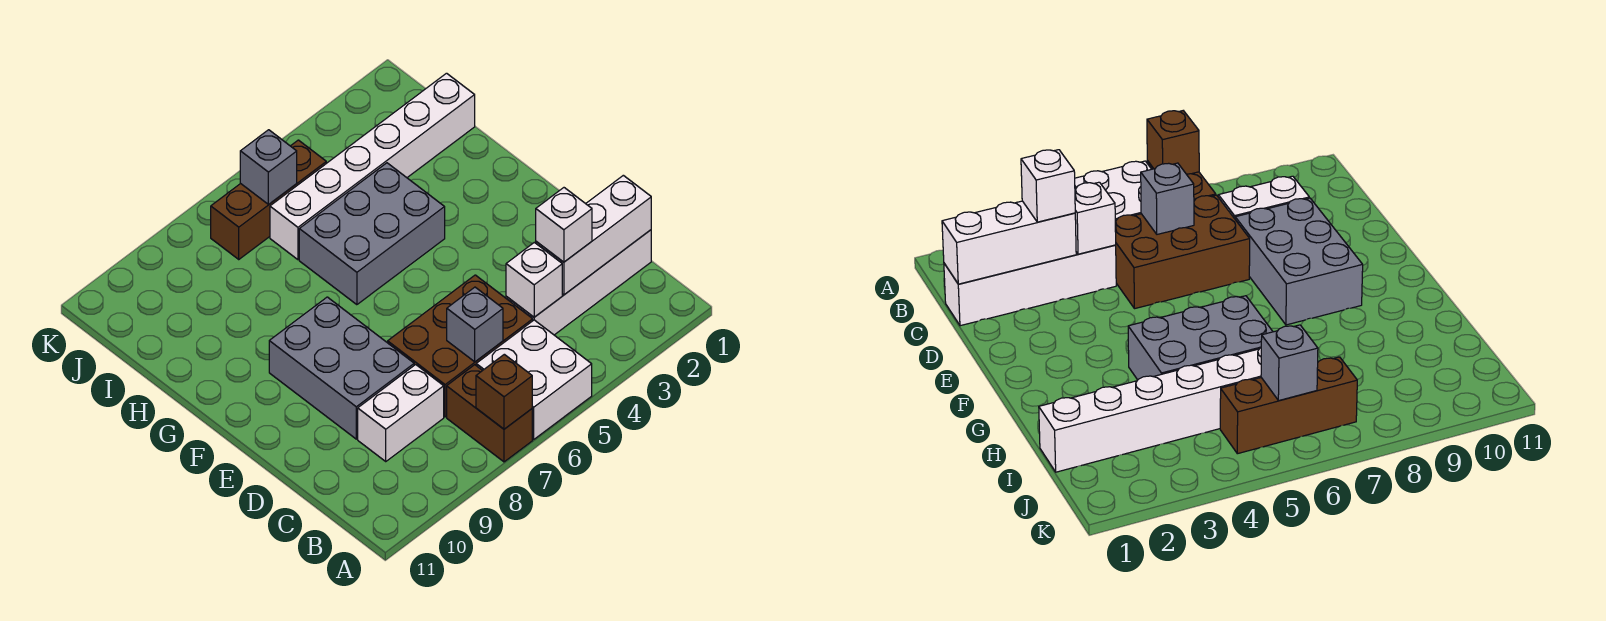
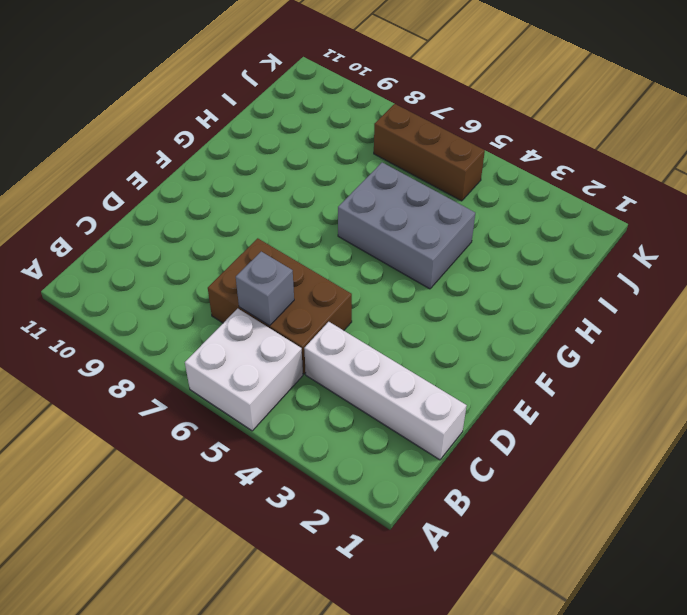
none -> brown brick A7:B7 level 1
none -> white brick C8:C9 level 1
none -> grey brick D8:F9 level 1

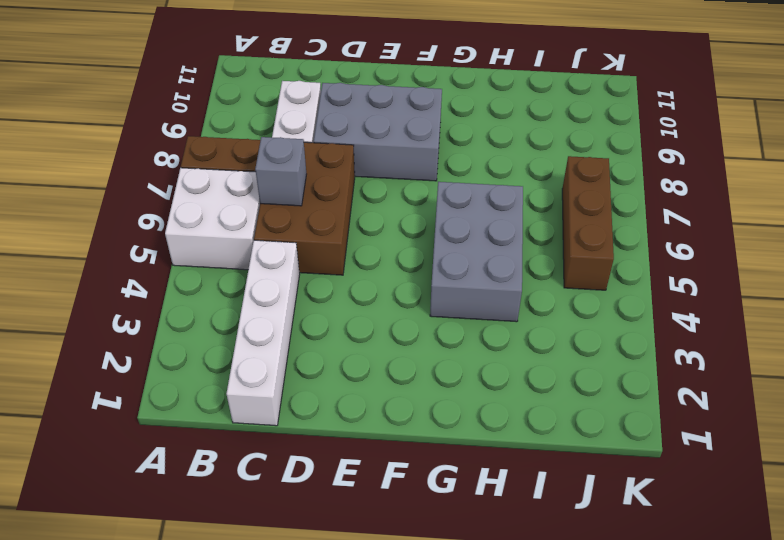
none -> white brick I1:I6 level 1
none -> brown brick A7 level 2
none -> white brick C1:C3 level 2

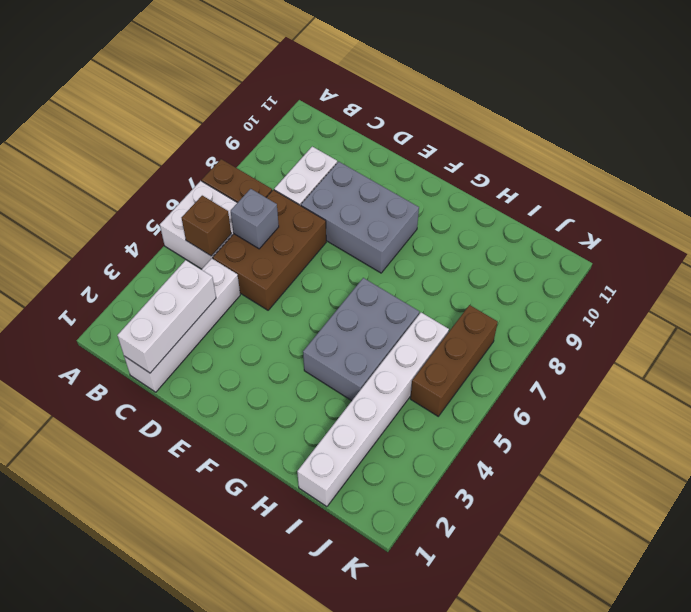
brown brick B5 level 2 -> brown brick A7 level 2
none -> white brick C4 level 2
none -> grey brick J6 level 2
none -> white brick C3 level 3

